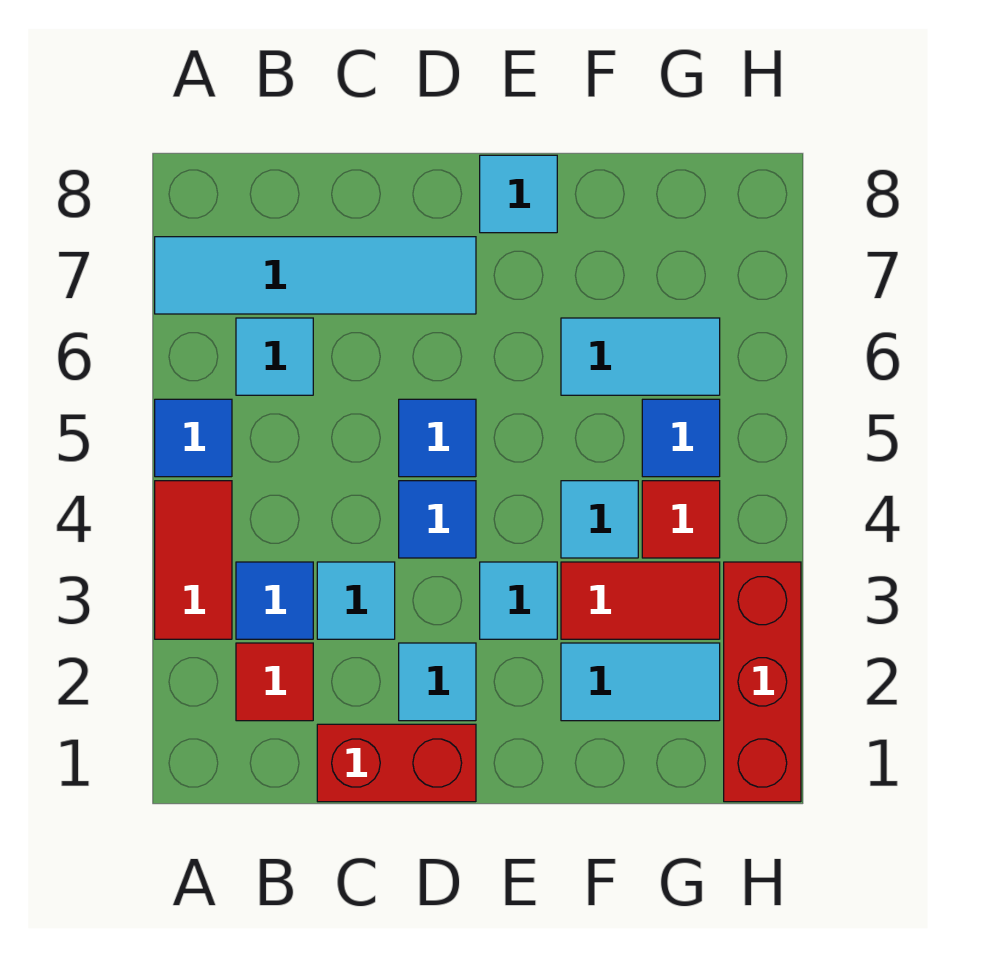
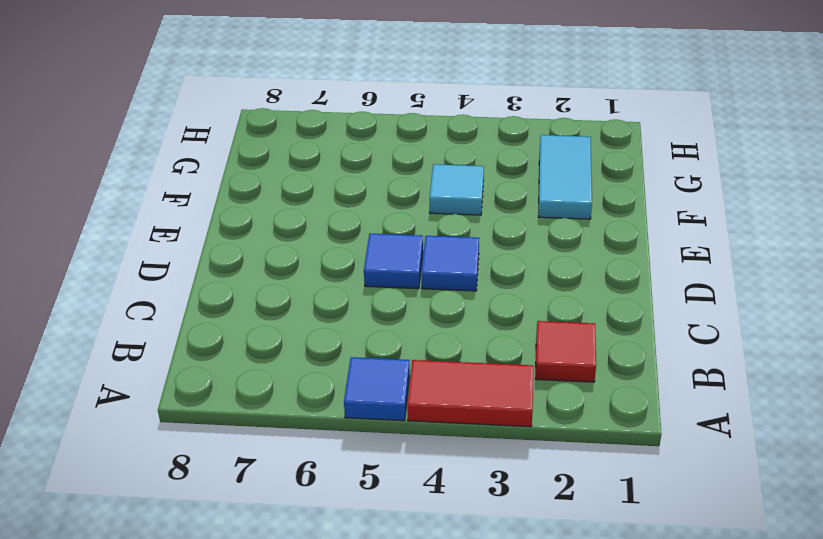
none -> cyan tile A7:D7 level 1
none -> blue tile B3 level 1
none -> cyan tile B6 level 1

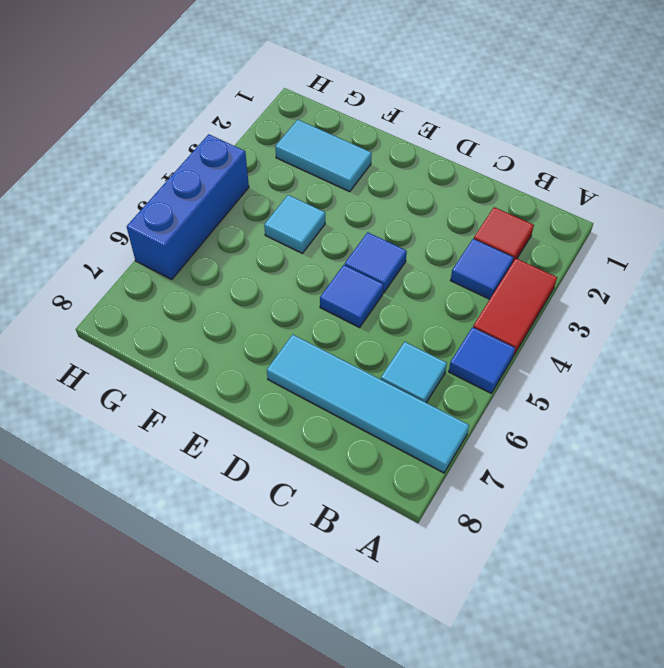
blue brick H4:H6 level 1 -> none
none -> red brick C1:D1 level 1
none -> cyan tile C3 level 1
none -> cyan tile D2 level 1

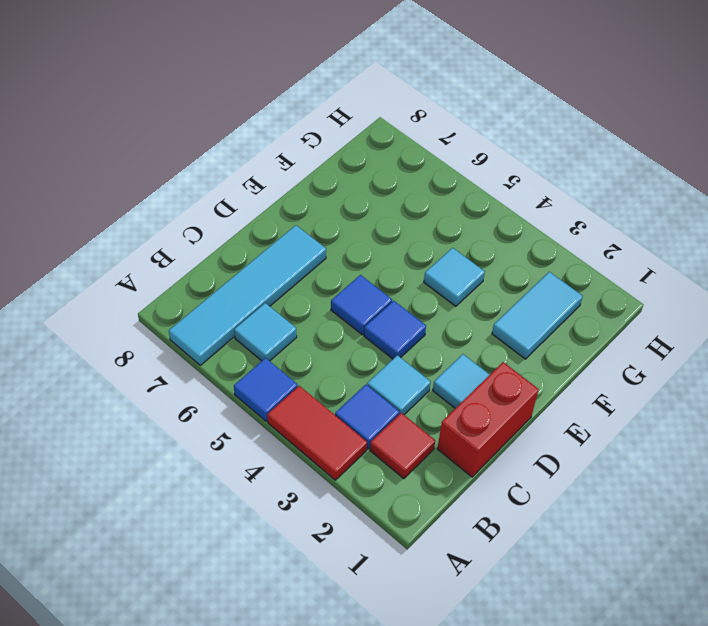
none -> cyan tile E3 level 1
none -> cyan tile E8 level 1
none -> red tile F3:G3 level 1

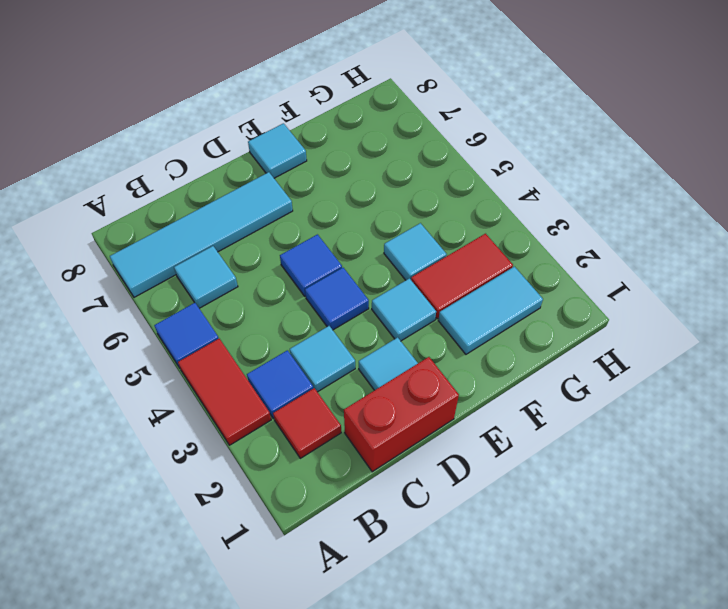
none -> cyan tile F6:G6 level 1
none -> red tile G4 level 1
none -> blue tile G5 level 1

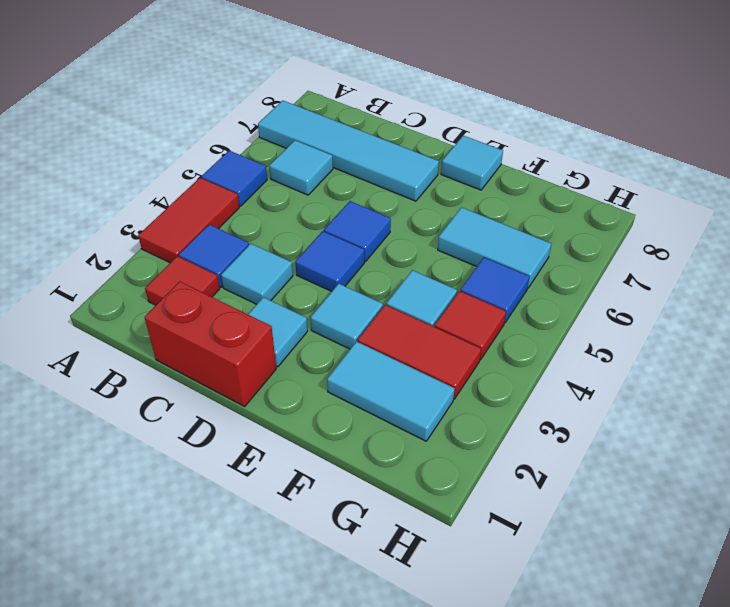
none -> red brick H1:H3 level 1

